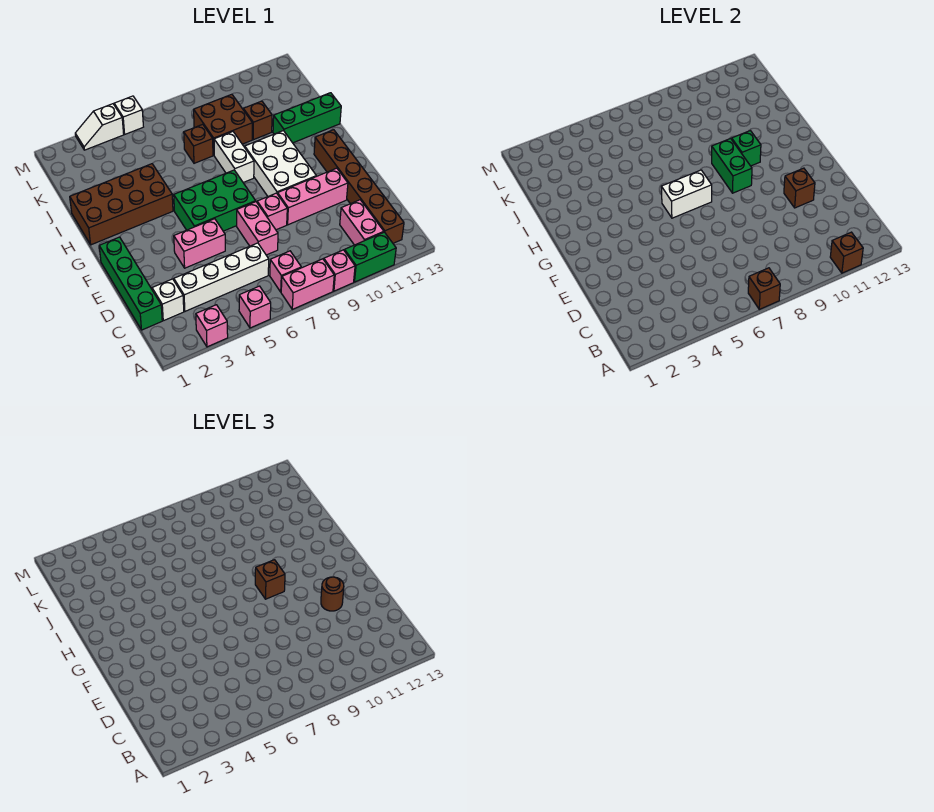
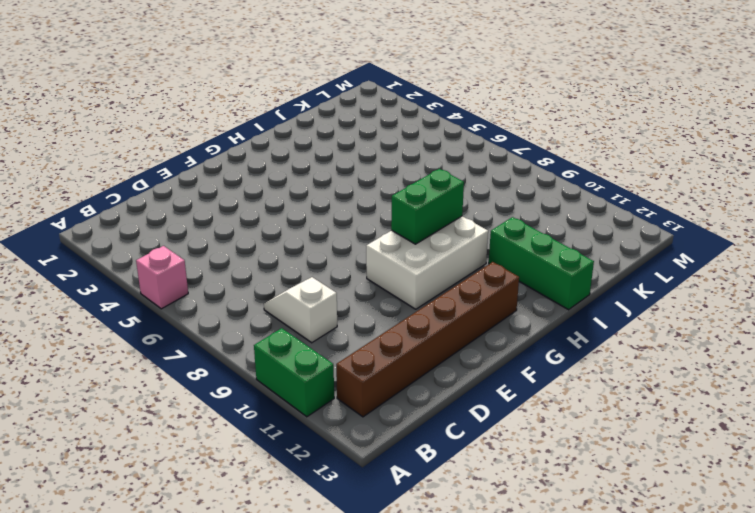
white slope C8:C9 level 1 top 9 -> white slope M3:M4 level 1 top 4
none -> pink brick A3 level 1
none -> pink brick A7:A8 level 1
none -> pink brick A9 level 1
none -> pink brick B7 level 1

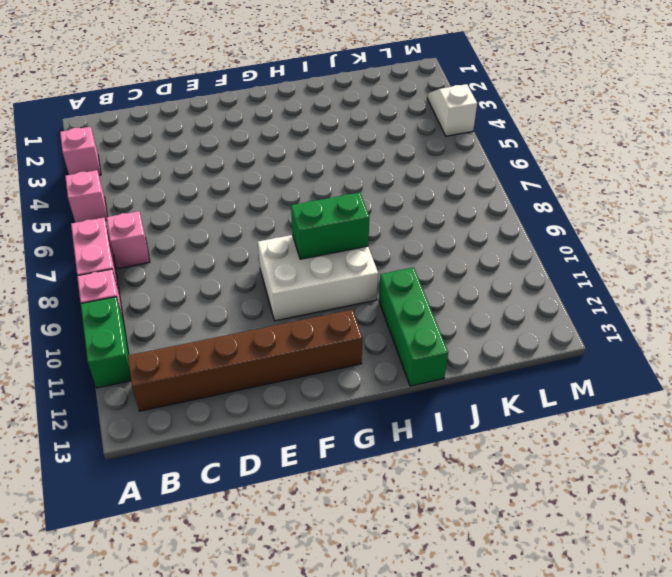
none -> pink brick B11:C11 level 1
none -> green brick C1:F1 level 1
none -> white brick C2 level 1
none -> white brick C3:C6 level 1

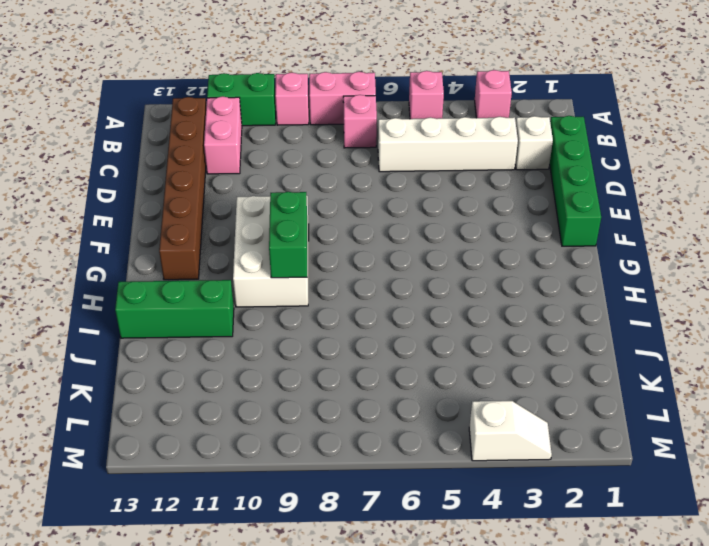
none -> pink brick D7:E7 level 1
none -> pink brick E4:E5 level 1
none -> pink brick E8 level 1
none -> pink brick E9:E11 level 1

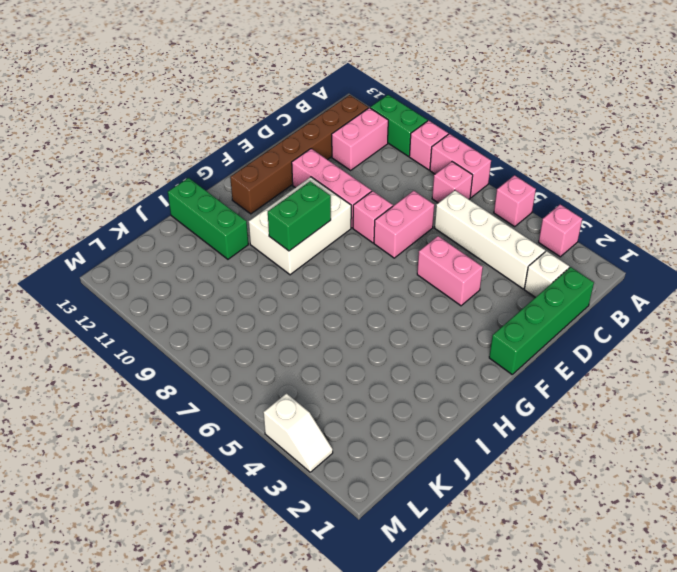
none -> green brick F5:G7 level 1
none -> brown brick H1:I4 level 1
none -> white brick H8:I8 level 1
none -> brown brick J7 level 1

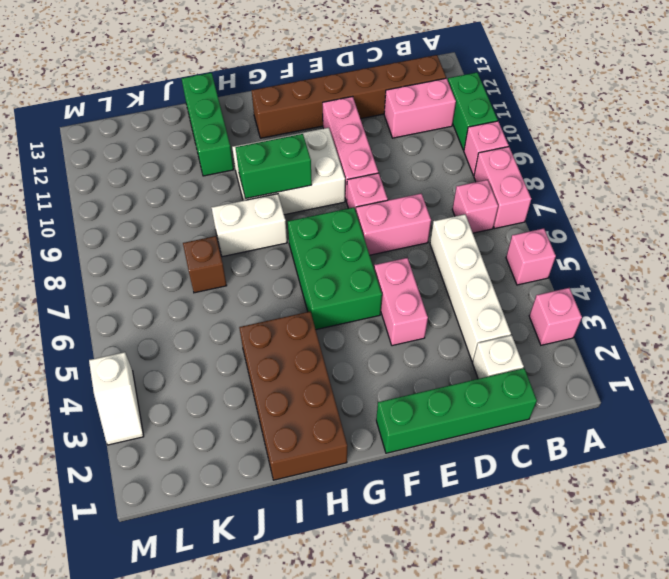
none -> brown brick J8:K9 level 1
none -> brown brick J10 level 1
none -> white brick M5 level 1
none -> brown brick A7 level 2

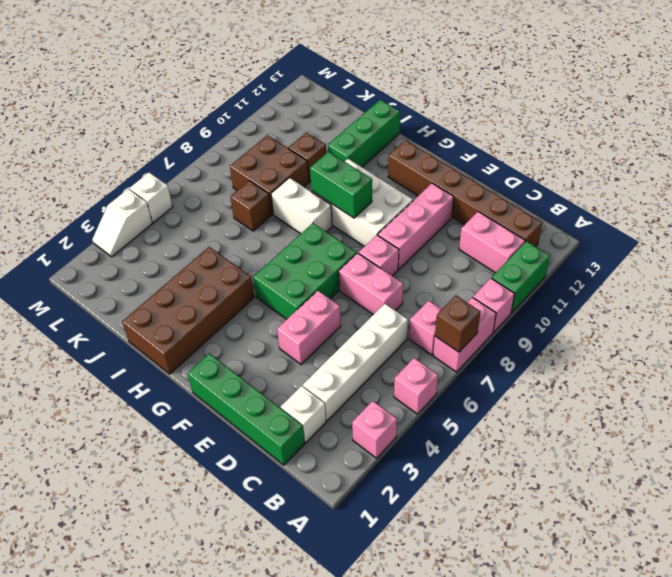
none -> brown brick A11 level 2
none -> brown brick E11 level 2
none -> white brick G6:G7 level 2
none -> green brick H10 level 2

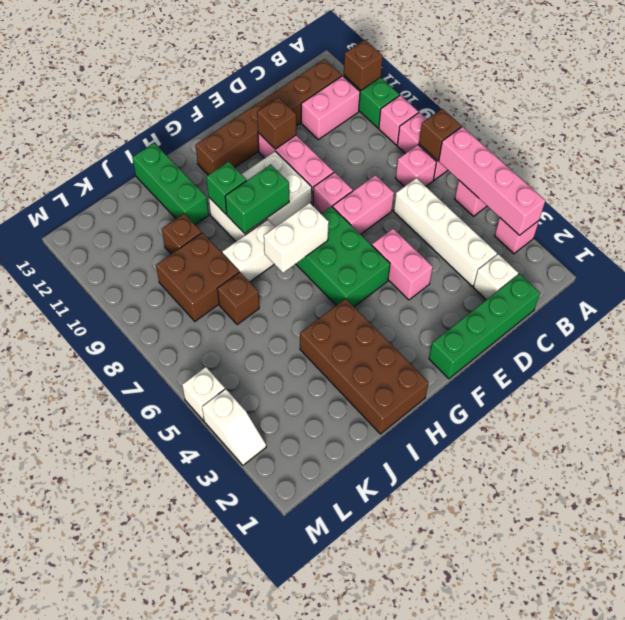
pink brick A3:A6 level 2 -> none
white brick G7:H7 level 2 -> white brick G6:G7 level 2
none -> brown round brick E11 level 3
none -> brown brick G9 level 3

